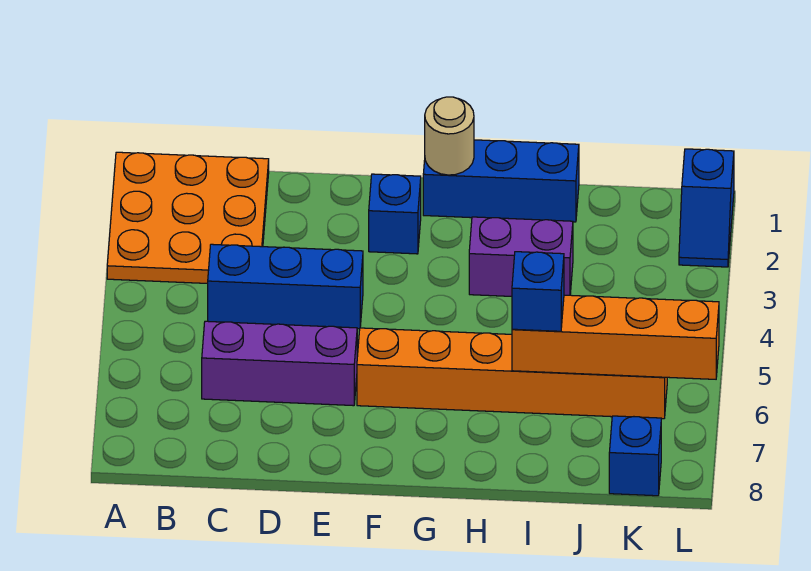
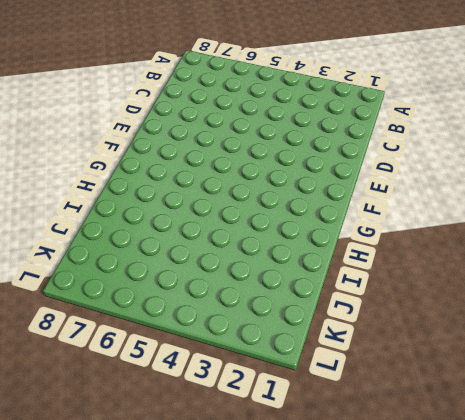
none -> orange plate A1:C3 level 1
none -> blue brick C4:E4 level 1
none -> purple brick C6:E6 level 1

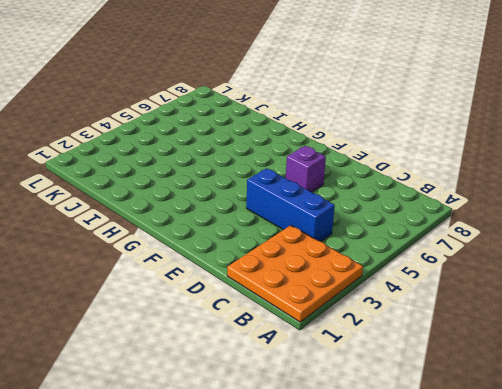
purple brick E6 level 1 -> purple brick C6:E6 level 1
none -> blue brick F2 level 1
none -> orange brick F6:K6 level 1
none -> blue brick G1:I1 level 1

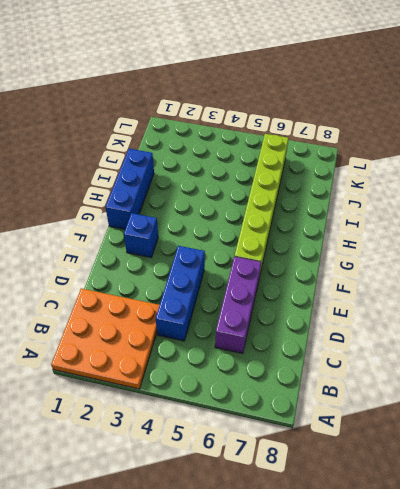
lime brick F6:K6 level 1 -> orange brick F6:K6 level 1
none -> purple brick H3:I3 level 1
none -> blue brick K8 level 1
none -> blue slope L1:L2 level 1 top 1

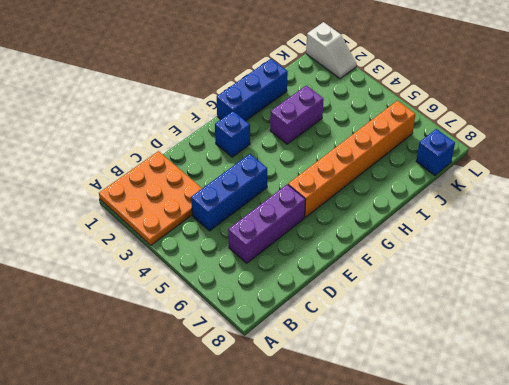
white slope L1:L2 level 1 top 1 -> blue slope L1:L2 level 1 top 1
none -> tan round brick G1 level 2
none -> orange brick I6:L6 level 2
none -> blue brick I6 level 3

